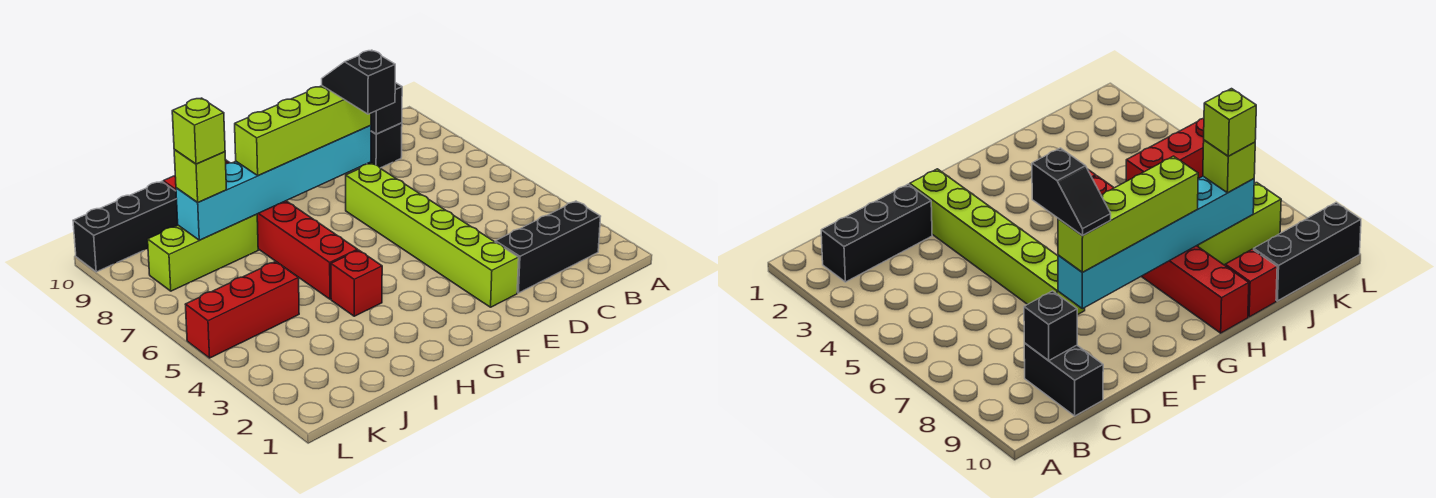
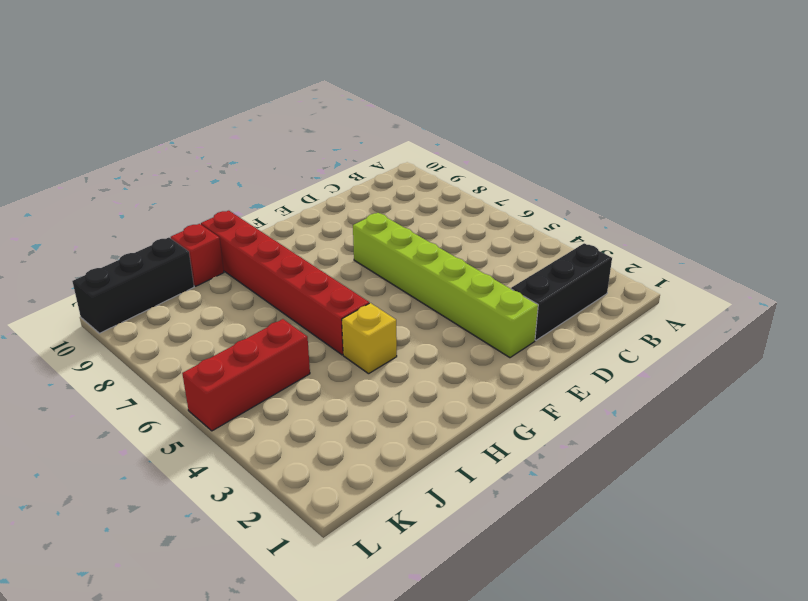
yellow brick H4 level 1 -> red brick H4 level 1
none -> black brick C9:C10 level 1
none -> lime brick I8:K8 level 1
none -> black brick C9 level 2

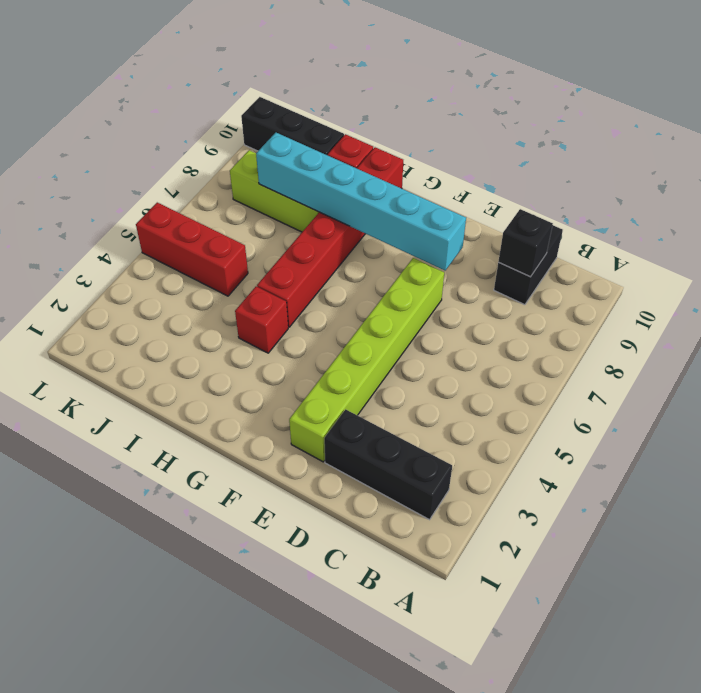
none -> lime brick E8:H8 level 3
none -> lime brick J8 level 3
none -> black slope E7:E8 level 4 top 7

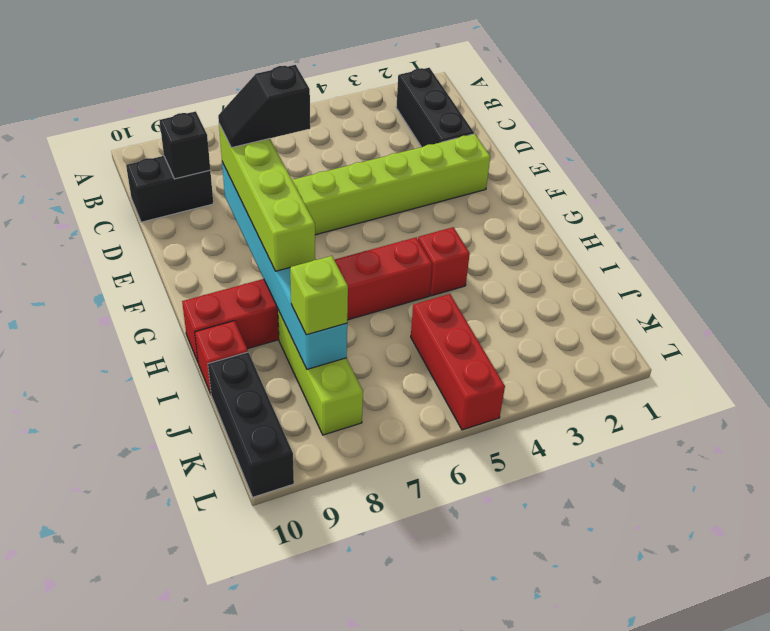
none -> lime brick J8 level 4

